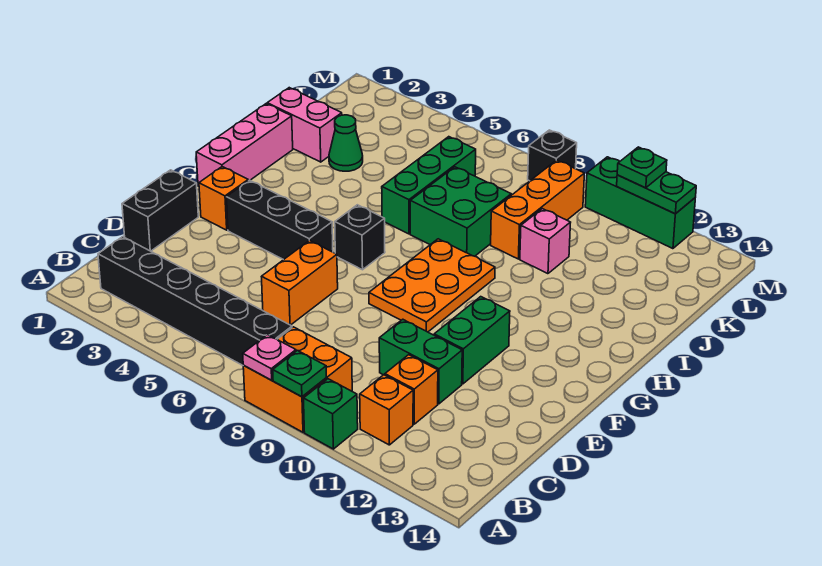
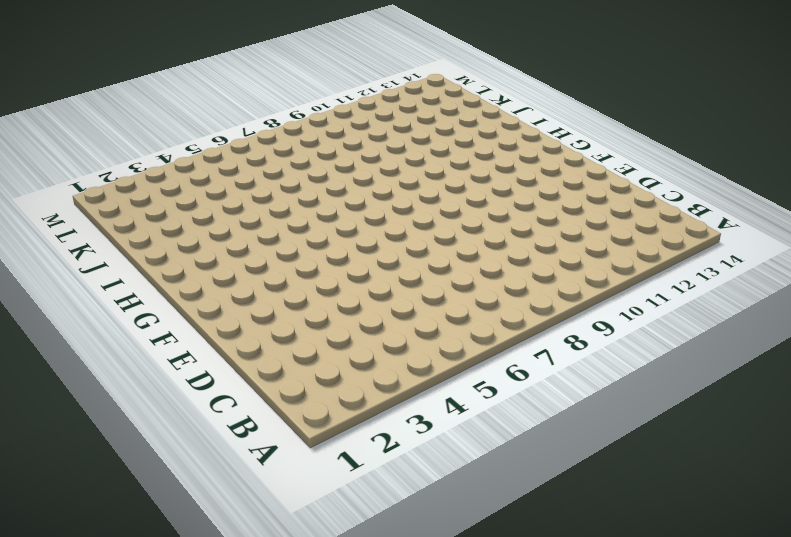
none -> orange brick A8:B9 level 1
none -> green brick A10 level 1
none -> black brick B2:B7 level 1

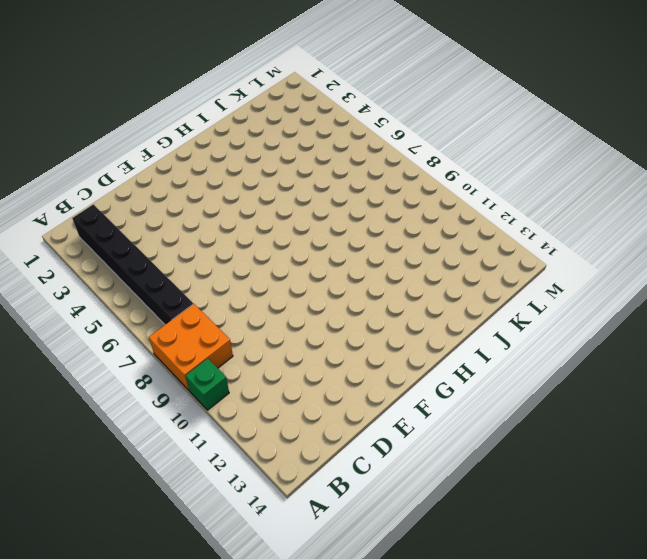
none -> orange brick B11 level 1
none -> orange brick C11 level 1
none -> black brick D1:E1 level 1

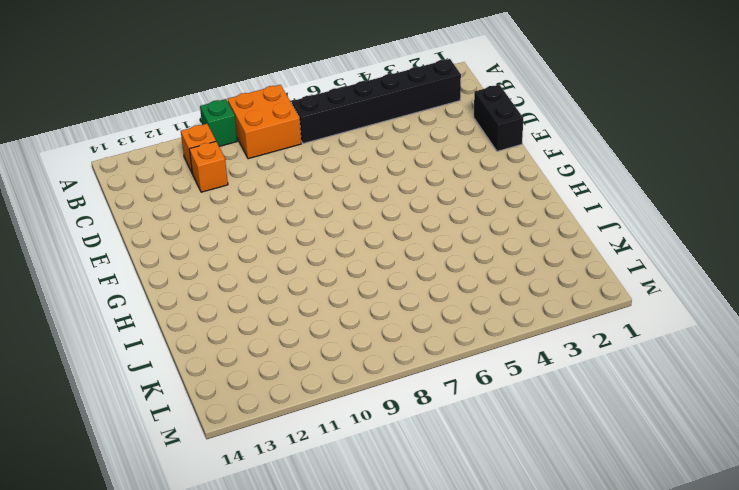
none -> orange brick D6:E6 level 1
none -> green brick D10:D11 level 1
none -> green brick E11:F11 level 1

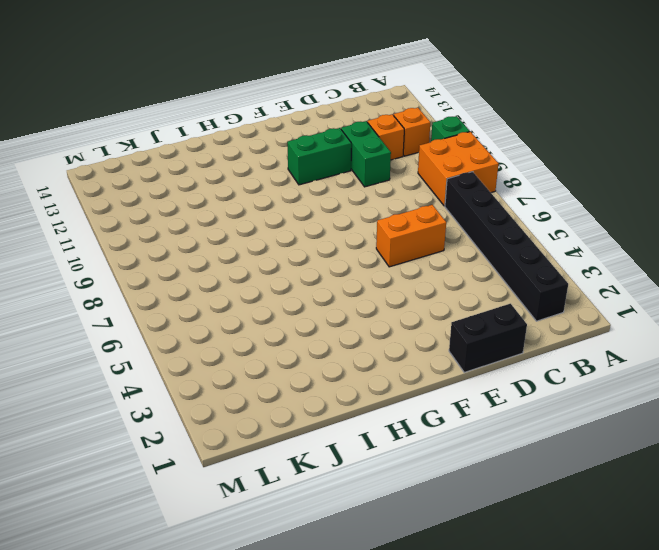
none -> orange brick F2 level 1
none -> black brick F3:F5 level 1
none -> orange plate F8:H9 level 1

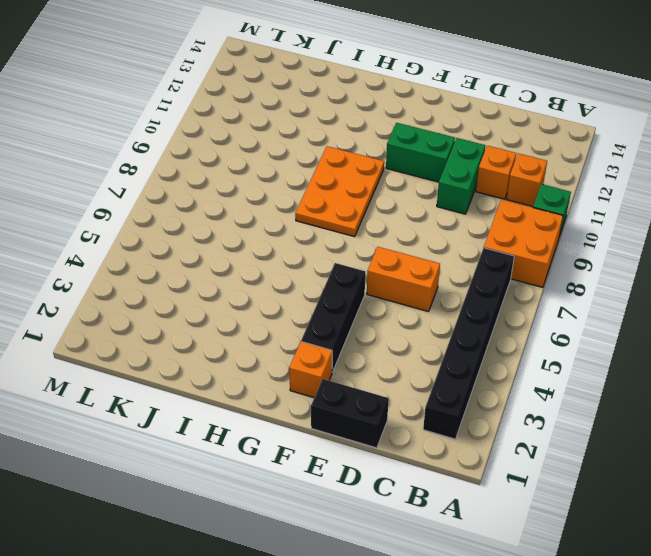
orange plate G8:H10 level 1 -> orange plate F8:H9 level 1
none -> pink brick G1:I1 level 1
none -> black brick G6 level 1
none -> green brick I6:K6 level 1

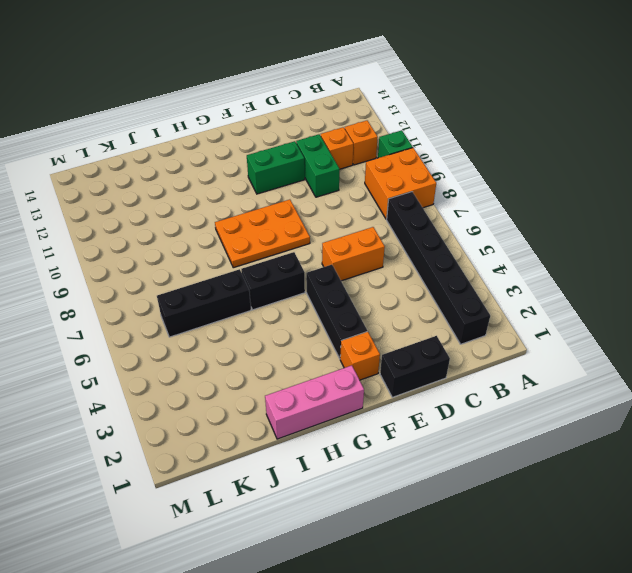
black brick G6:H6 level 1 -> black brick G6 level 1
black brick I6:K6 level 1 -> green brick I6:K6 level 1
none -> green brick I7:J8 level 1
none -> pink brick J1:J2 level 1
none -> green cone J3 level 1

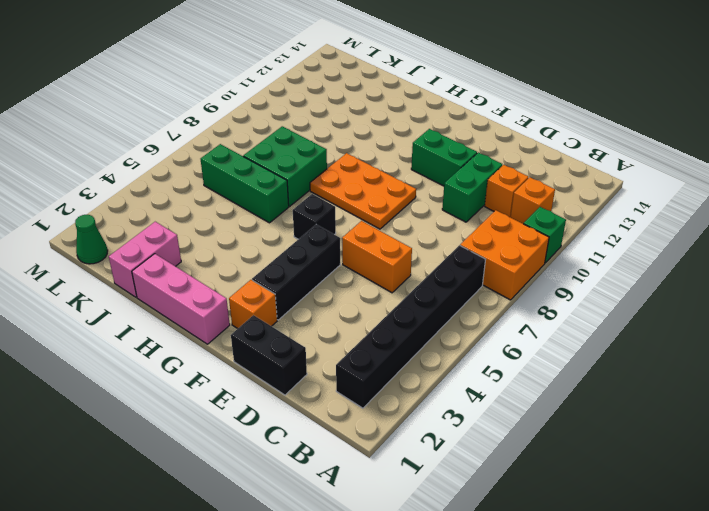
green cone L1 level 1 -> green cone J3 level 1
none -> orange brick J9:L9 level 1
none -> pink brick J10 level 1
none -> black brick M8 level 1

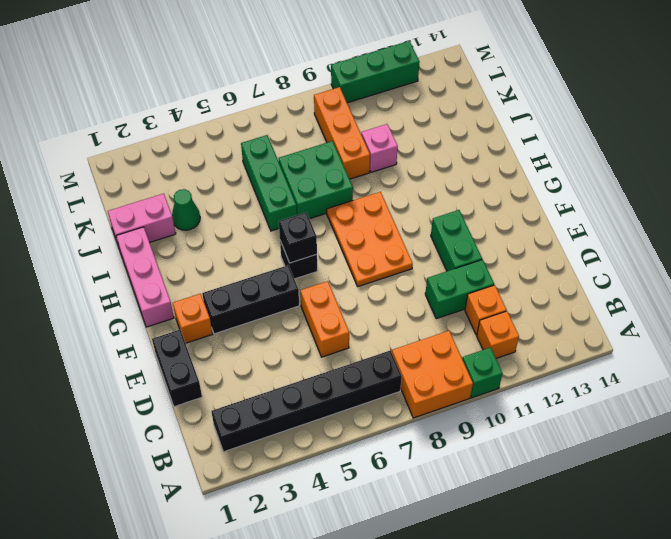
black brick G6 level 2 -> black brick M8 level 1
none -> pink plate A8 level 2
none -> green plate A9 level 2
none -> green plate M11:M12 level 2

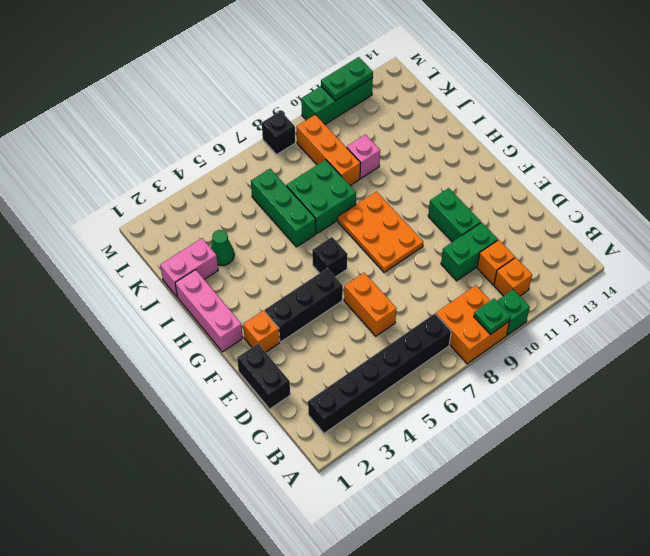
none -> pink plate A8 level 2
none -> green plate M11 level 3

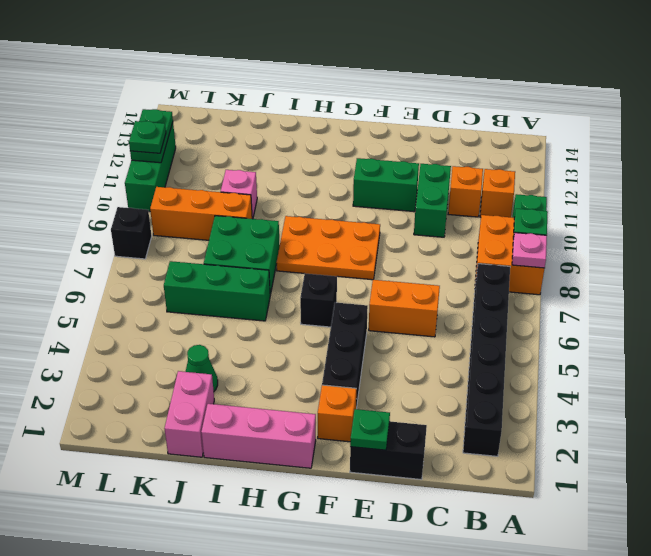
green plate E1 level 2 -> none

